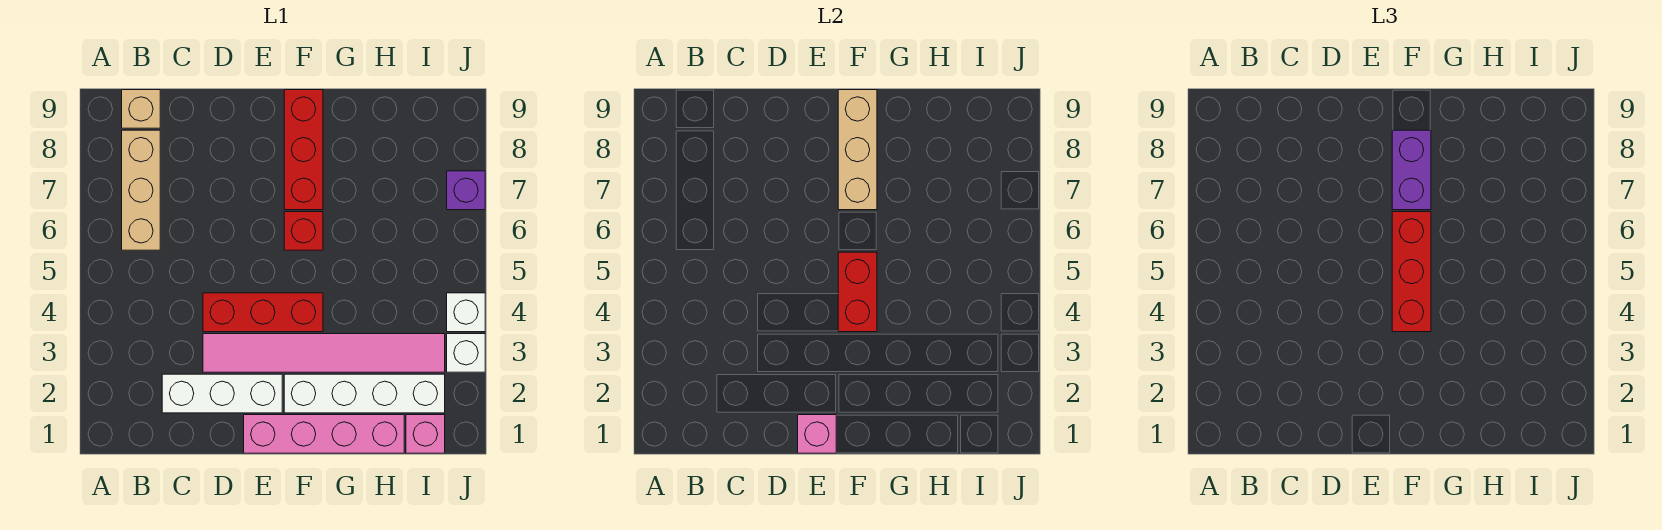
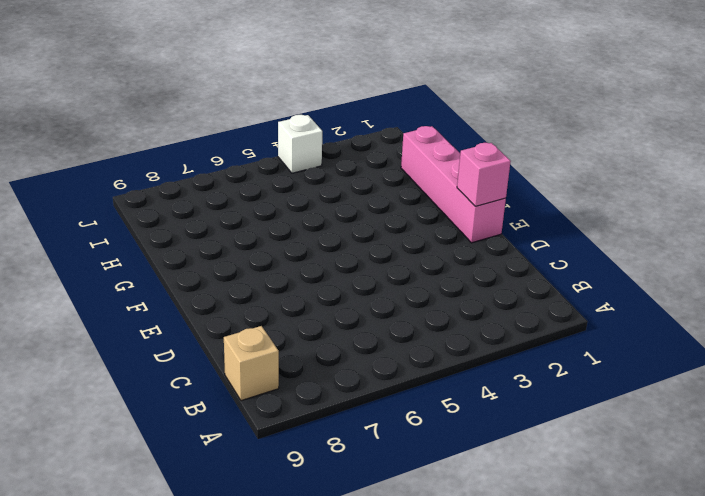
none -> tan brick B6:B8 level 1
none -> white brick C2:E2 level 1
none -> pink tile D3:I3 level 1

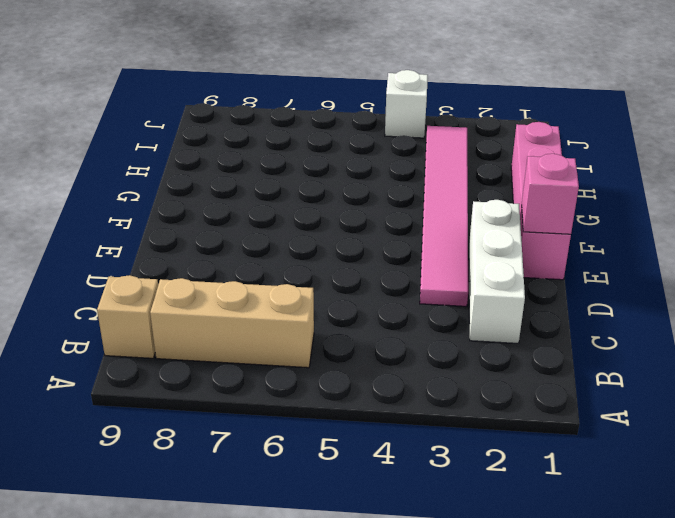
none -> red brick D4:F4 level 1
none -> white brick F2:I2 level 1
none -> red brick F6 level 1

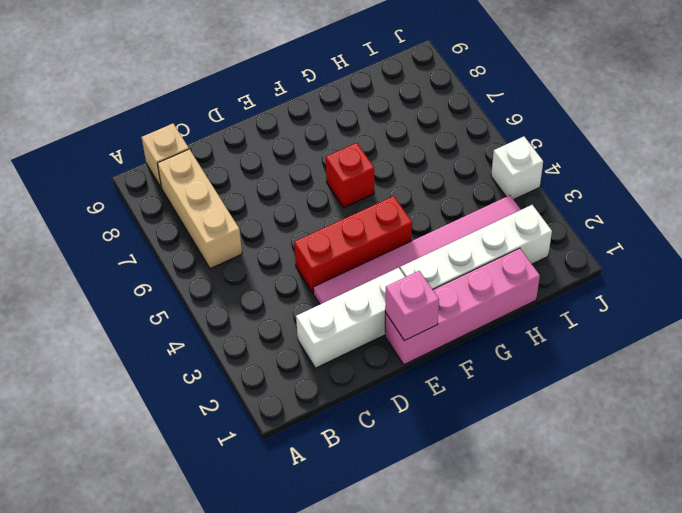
none -> red brick F7:F9 level 1
none -> pink brick I1 level 1
none -> white brick J3 level 1

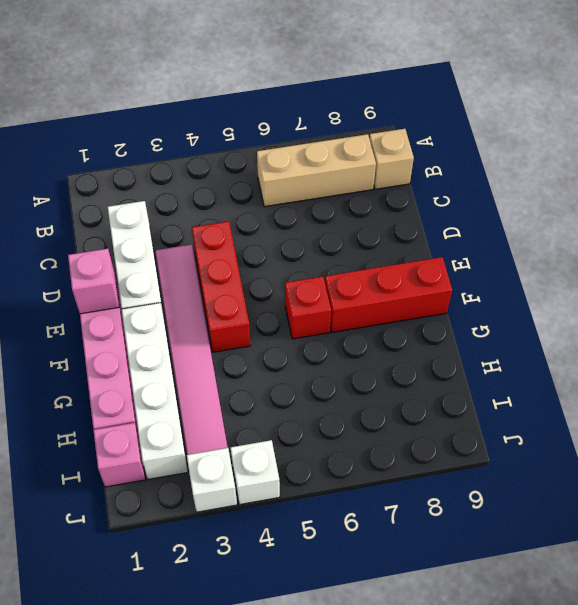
none -> purple brick J7 level 1
none -> red brick F4:F5 level 2
none -> tan brick F7:F9 level 2

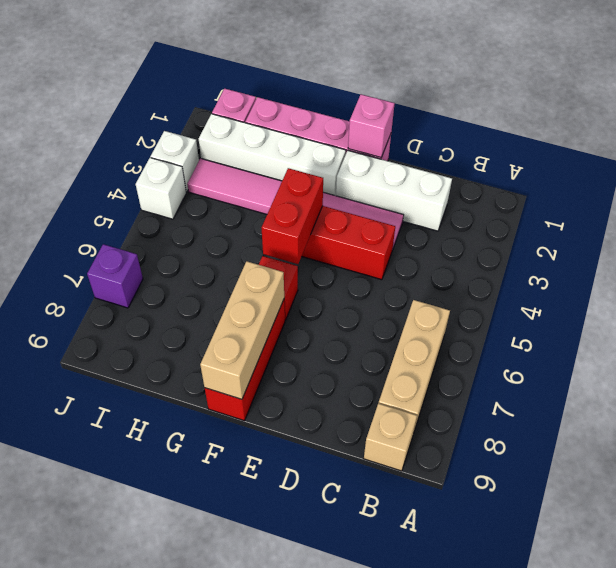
none -> red brick F4:F6 level 3
none -> purple brick F7:F8 level 3

